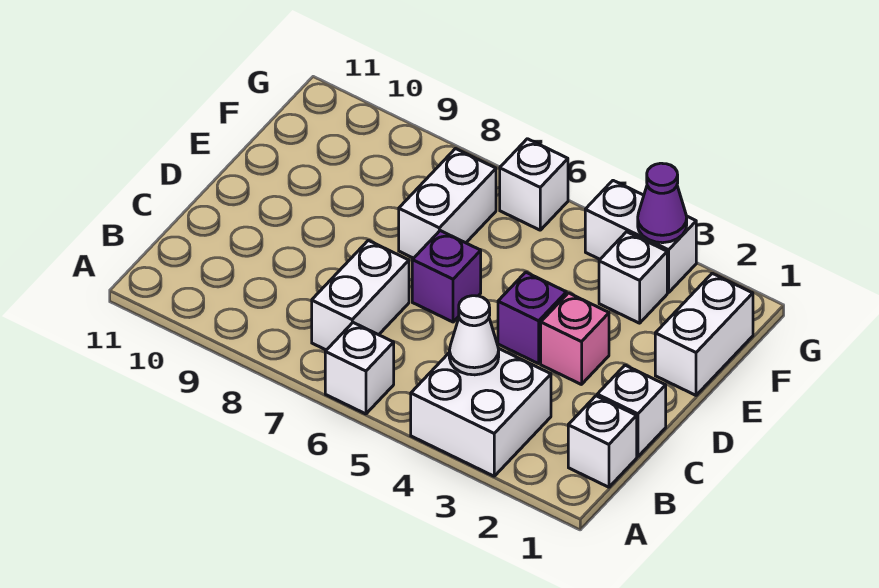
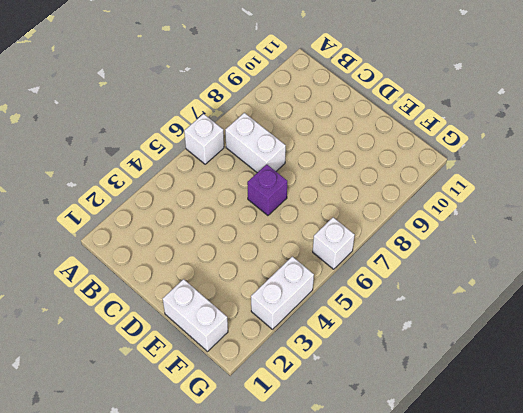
none -> white brick A3:B4 level 1
none -> white brick B1 level 1
none -> white brick C1 level 1

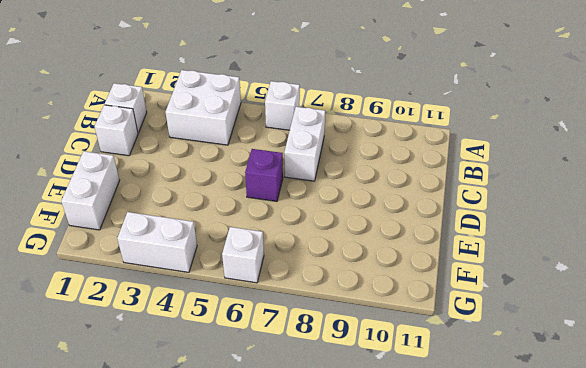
none -> pink brick D3 level 1
none -> purple brick D4 level 1
none -> white brick E7:F7 level 1

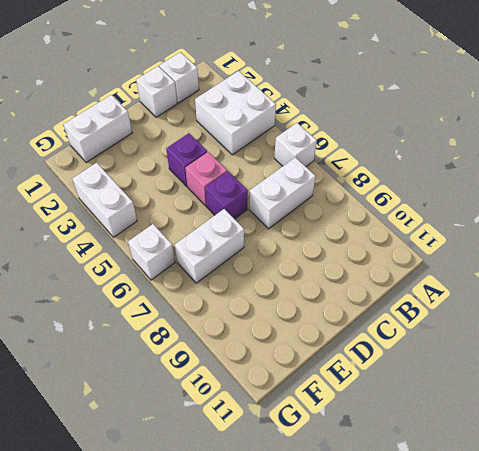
pink brick D5 level 1 -> pink brick D3 level 1
none -> white brick F3 level 1
none -> white cone B4 level 2
none -> purple cone G3 level 2

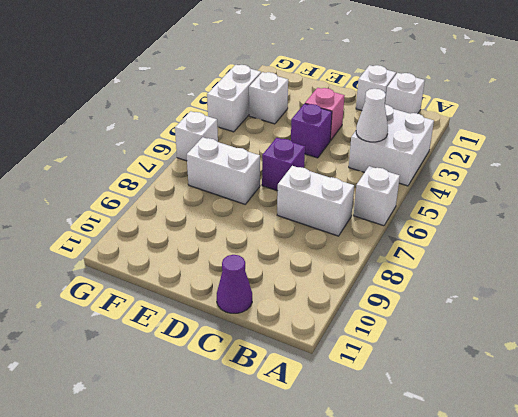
purple cone C11 level 1 -> purple cone G3 level 2
none -> white brick E1:F1 level 1

